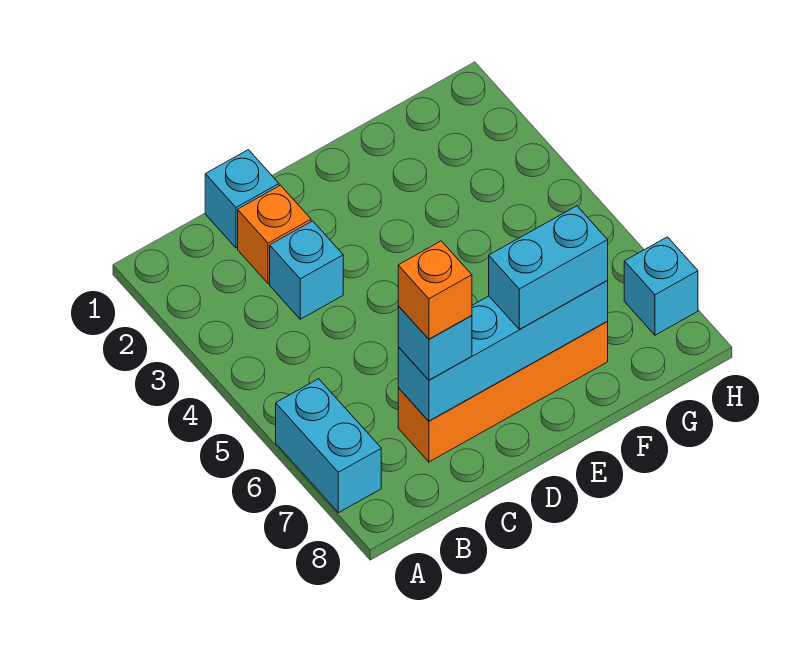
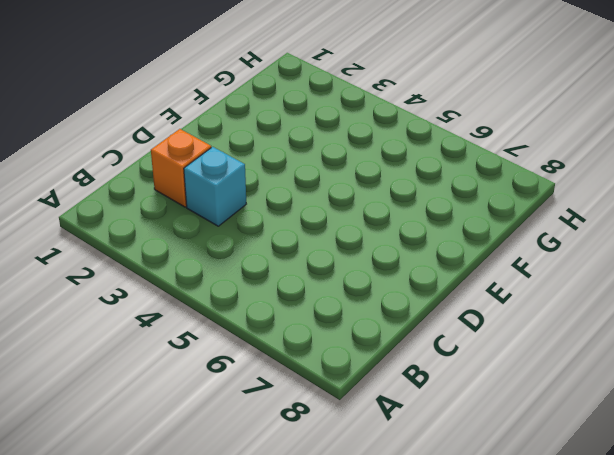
none -> cyan brick A6:A7 level 1
none -> cyan brick C1 level 1

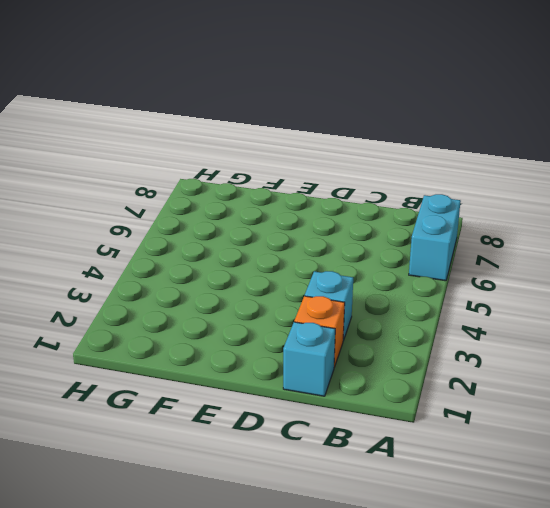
none -> orange brick C7:F7 level 1
none -> cyan brick H7 level 1

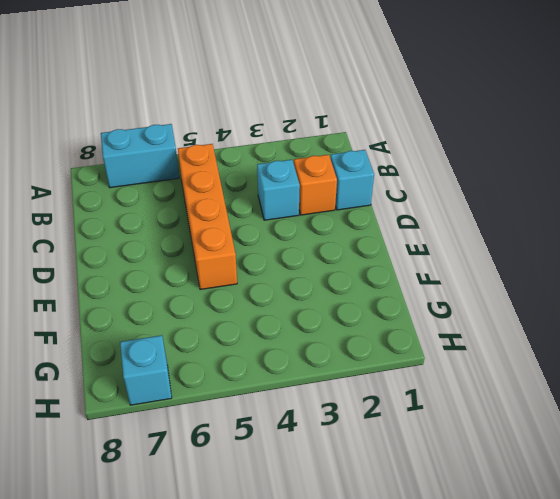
orange brick B5:E5 level 1 -> orange brick C7:F7 level 1
none -> cyan brick C7:F7 level 2
none -> cyan brick C7 level 3

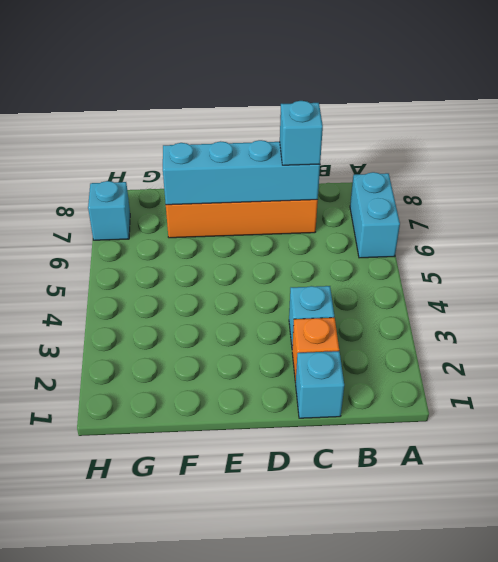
none -> cyan brick E7:F7 level 3
none -> orange brick C7 level 4

